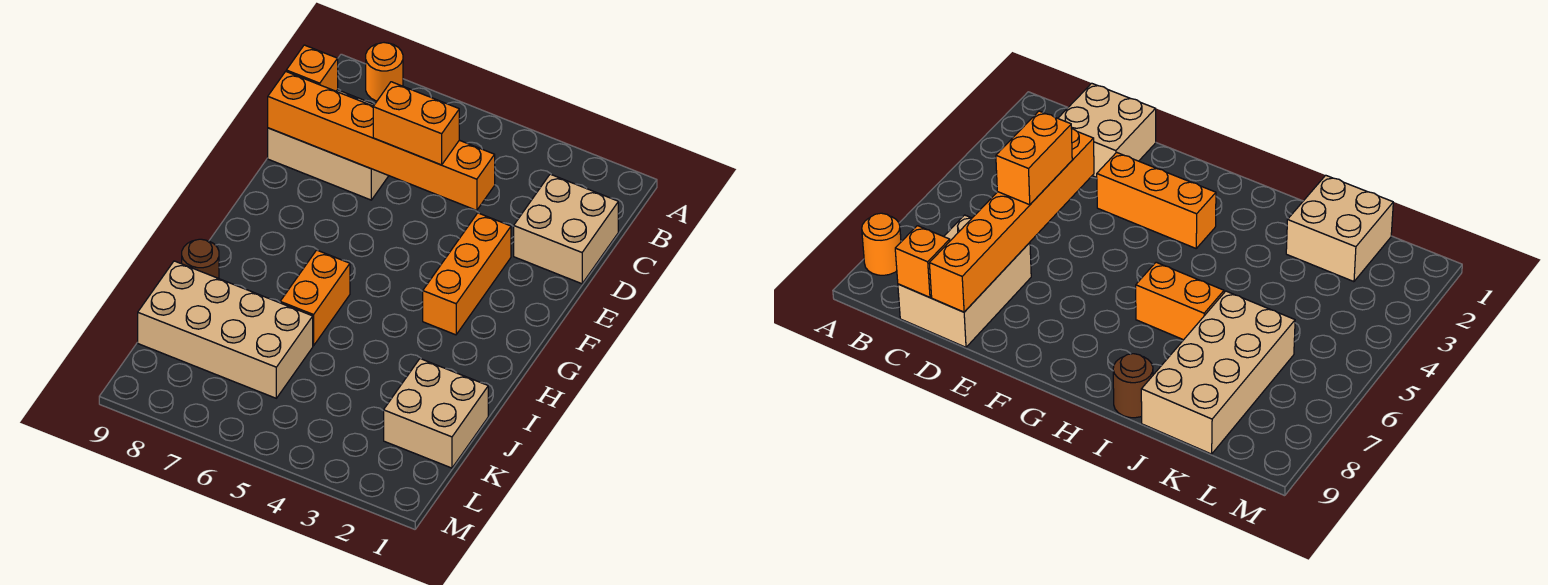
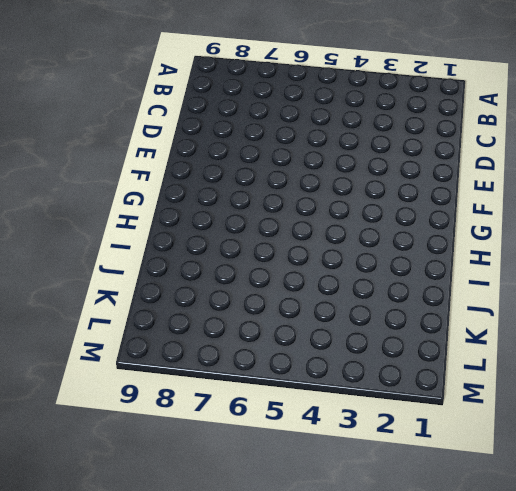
none -> orange round brick A8 level 1
none -> tan brick C1:D2 level 1

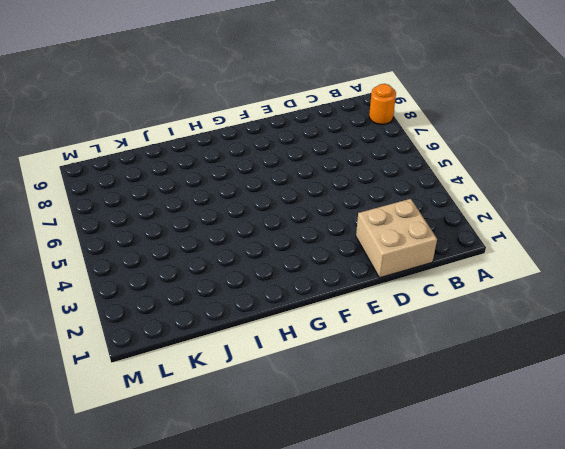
none -> tan brick C7:D9 level 1
none -> orange brick E3:G3 level 1

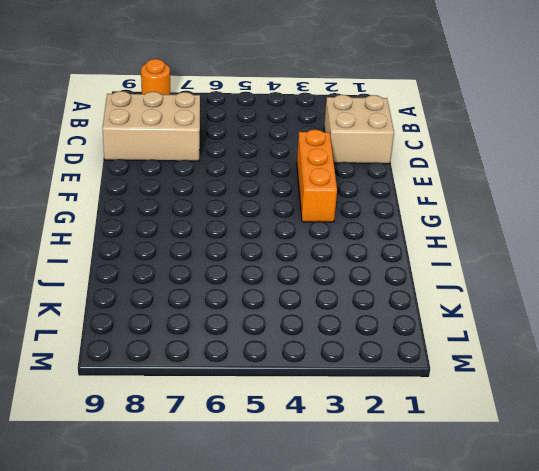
none -> orange brick H6:I6 level 1
none -> brown round brick I9 level 1

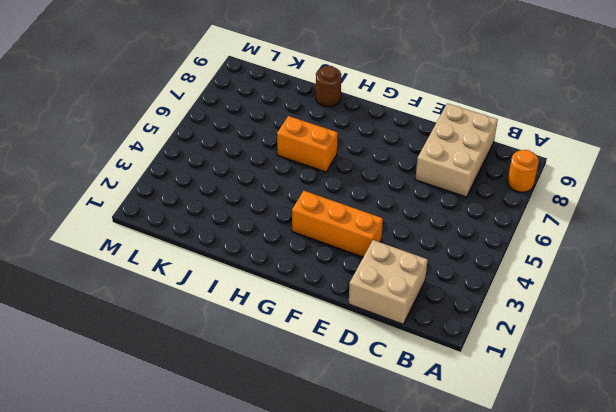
none -> tan brick J1:K2 level 1
none -> tan brick J6:K9 level 1

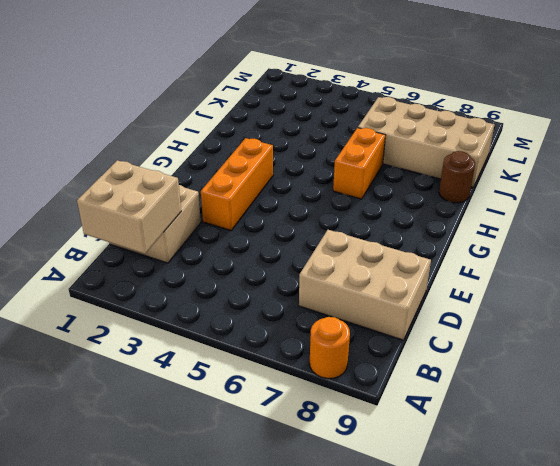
tan brick B1:C2 level 2 -> tan brick J1:K2 level 1
none -> orange brick C9 level 2
none -> orange brick D4:D9 level 2

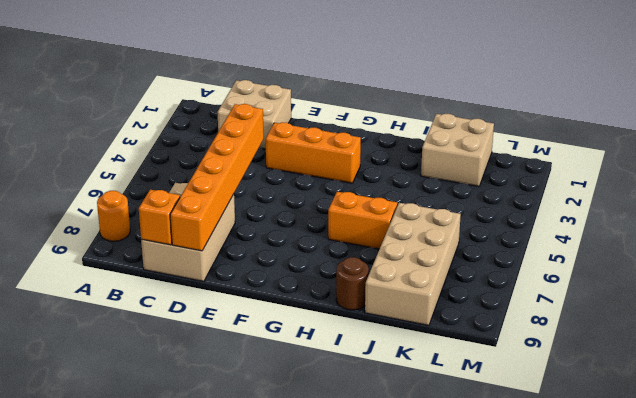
none -> orange brick D5:D6 level 3

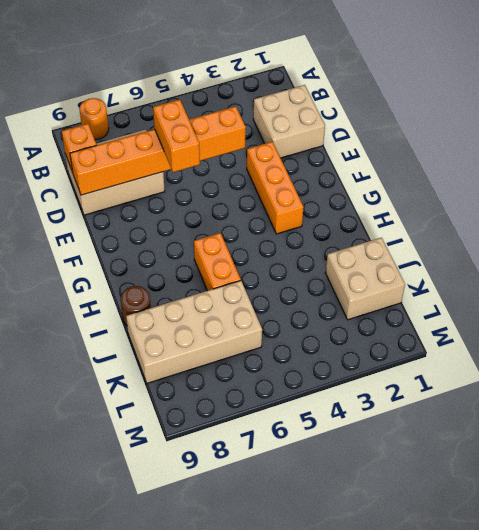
orange brick D6:E6 level 3 -> orange brick D5:D6 level 3

